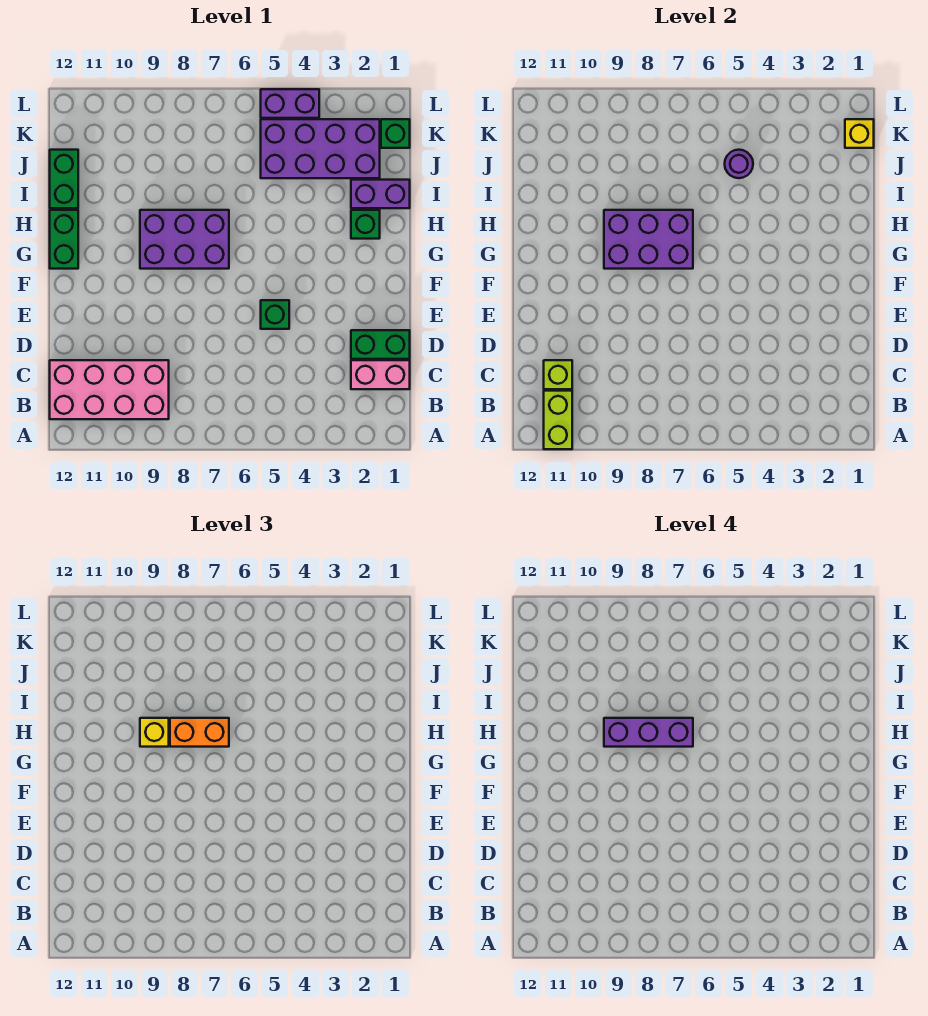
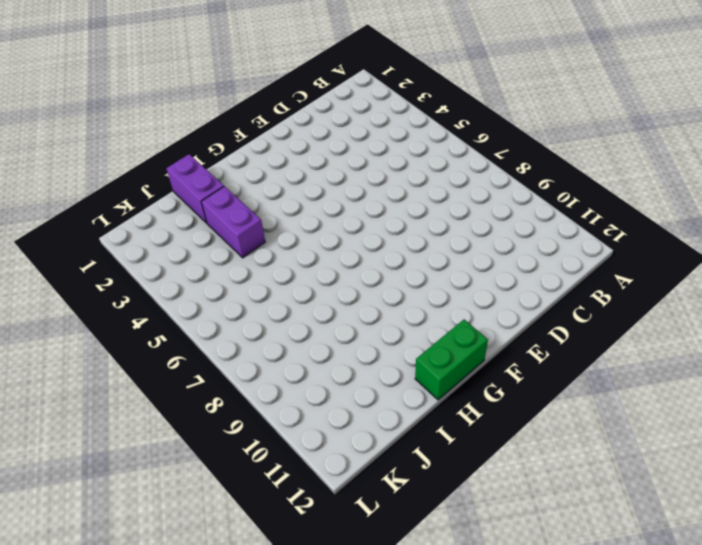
purple brick I3:I4 level 1 -> purple brick L4:L5 level 1
none -> pink brick B9:C12 level 1
none -> pink brick C1:C2 level 1
none -> green brick D1:D2 level 1

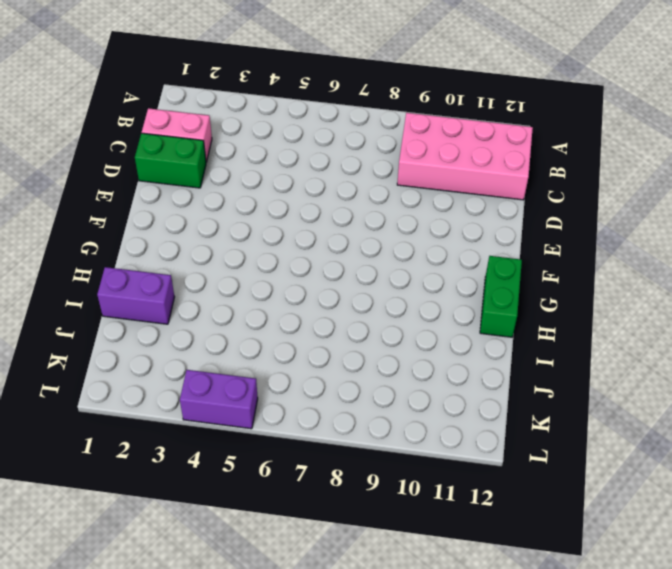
none -> green brick E5 level 1
none -> purple brick G7:H9 level 1
none -> green brick H2 level 1

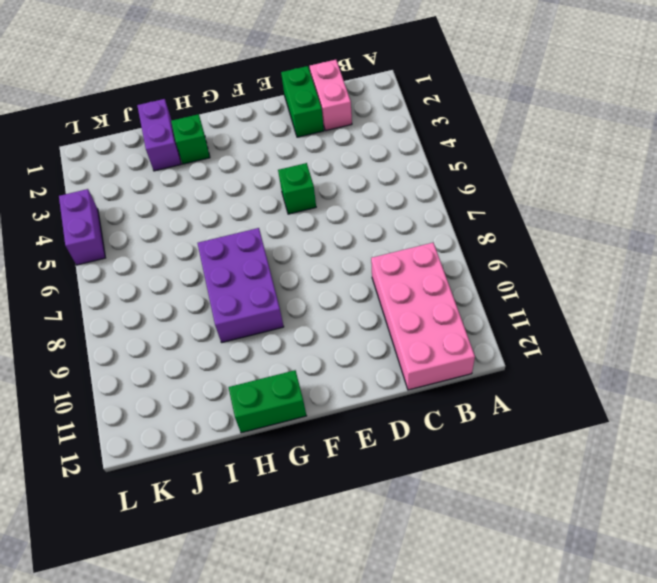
none -> green brick I12:J12 level 1
none -> purple brick J2:K5 level 1
none -> green brick K1 level 1

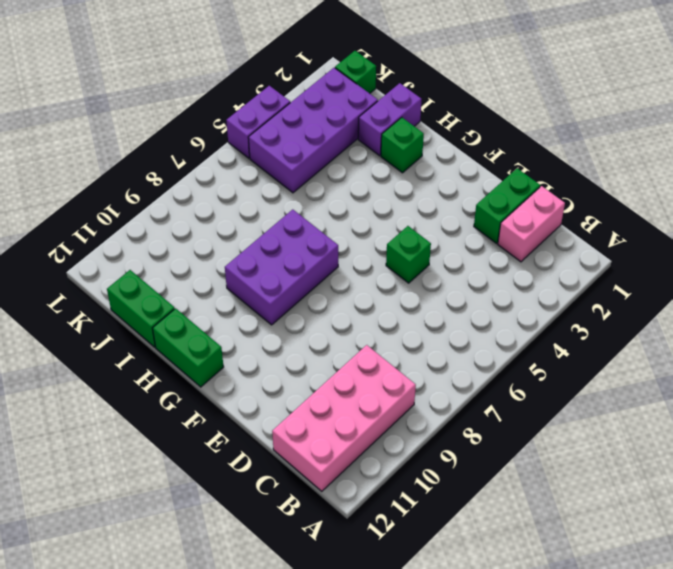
none -> lime brick A11:B11 level 2
none -> lime brick C11 level 2
none -> purple brick G7:H9 level 2

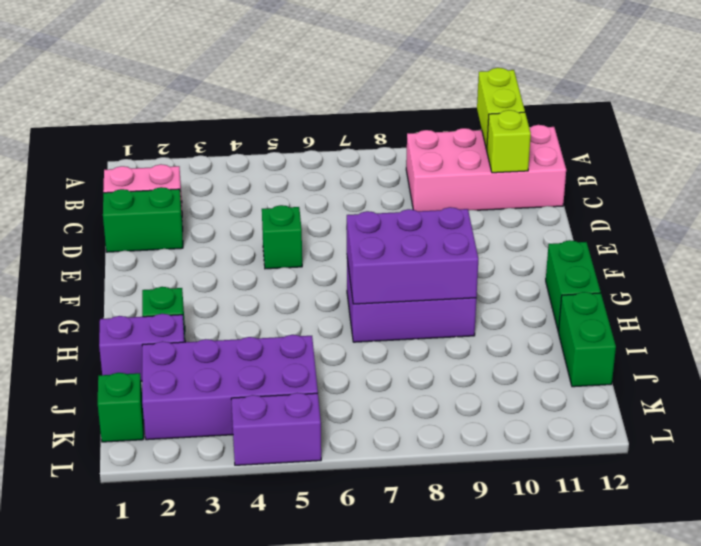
none -> purple round brick J5 level 2
none -> yellow brick K1 level 2
none -> orange brick H7:H8 level 3

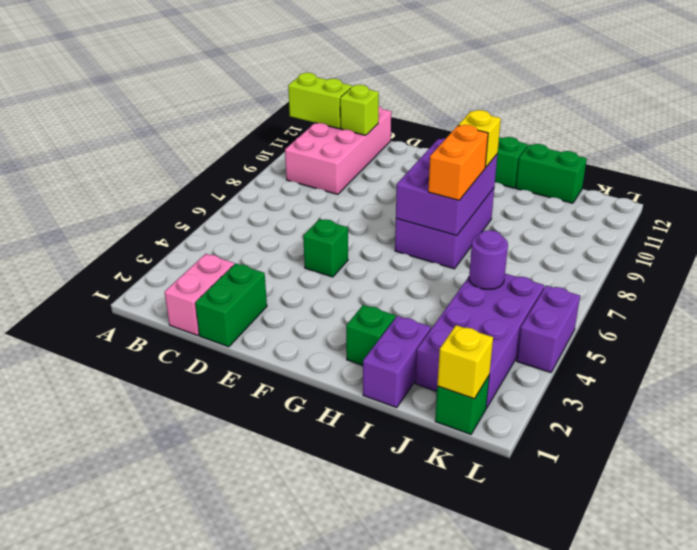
none -> purple brick H7:H9 level 4

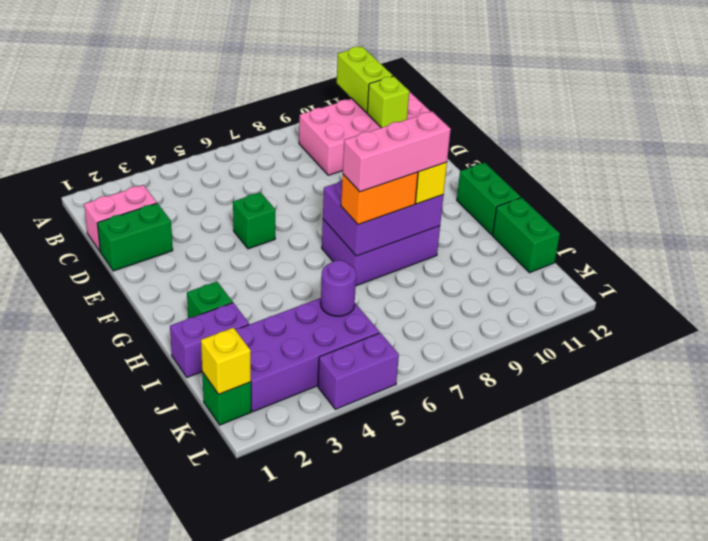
pink brick H7:H9 level 4 -> purple brick H7:H9 level 4

